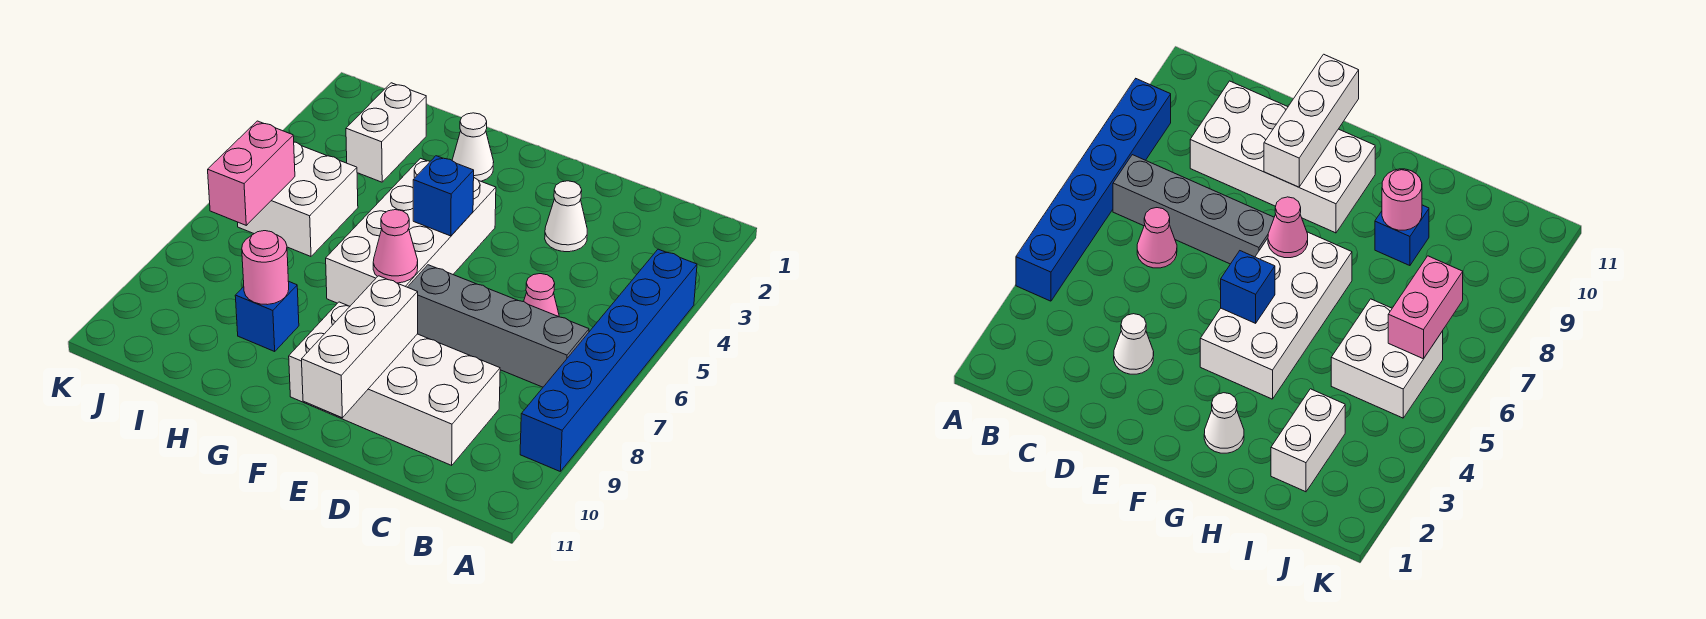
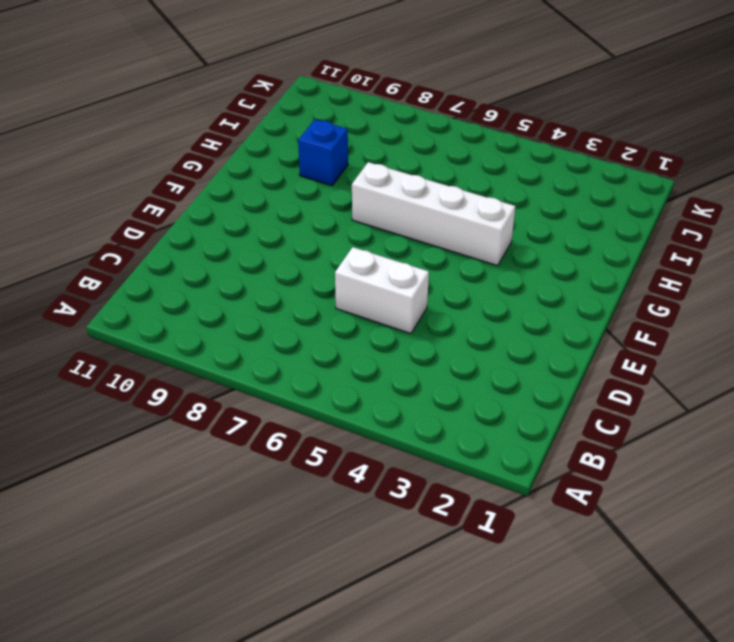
white brick D5:D6 level 1 -> white brick I2:I3 level 1
white brick G4:G7 level 1 -> white brick F4:G7 level 1
none -> blue brick A4:A9 level 1
none -> grey brick B7:E7 level 1
none -> pink cone C6 level 1

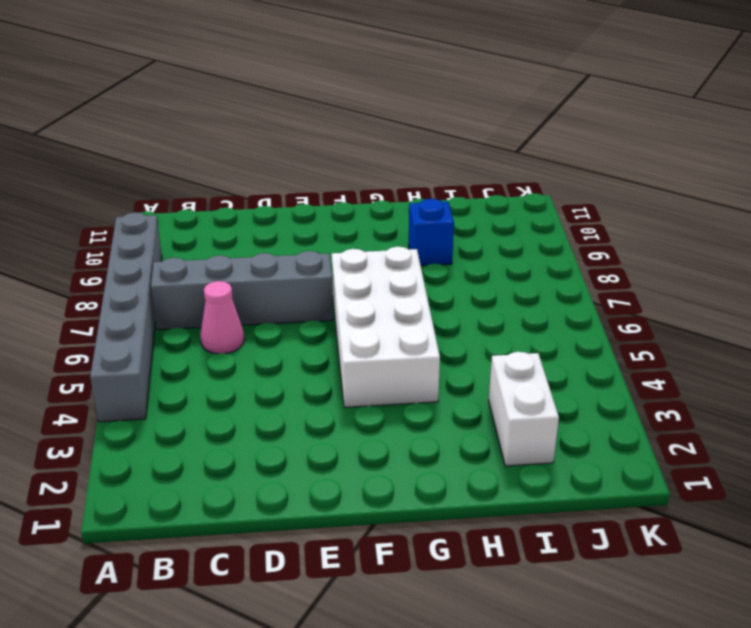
grey brick A4:A9 level 1 -> blue brick A4:A9 level 1
none -> white brick C9:F10 level 1
none -> white cone D3 level 1
none -> white cone G2 level 1

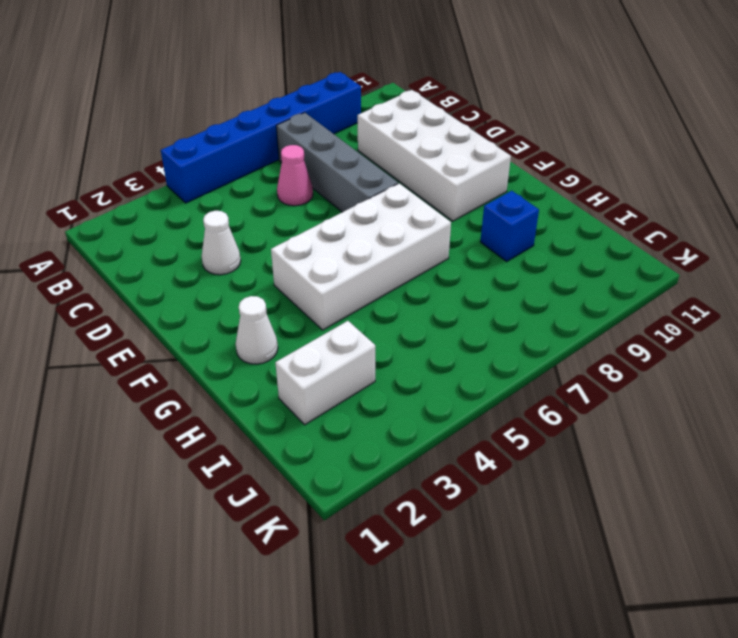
none -> white brick I5:J6 level 1
none -> white brick E9:E11 level 2
none -> blue brick F5 level 2

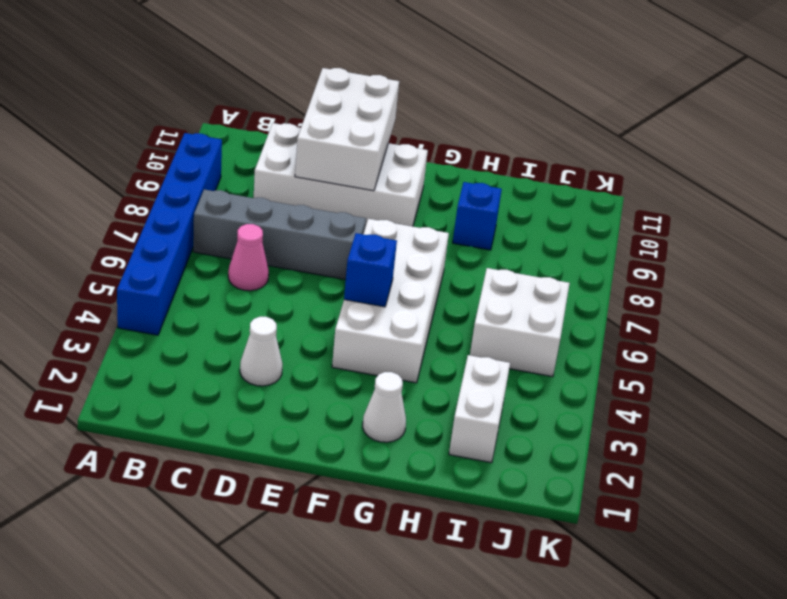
white brick D9:E11 level 2 -> white brick E9:E11 level 2
none -> pink cone F7 level 2
none -> pink round brick H9 level 2
none -> pink brick J6:J7 level 2

